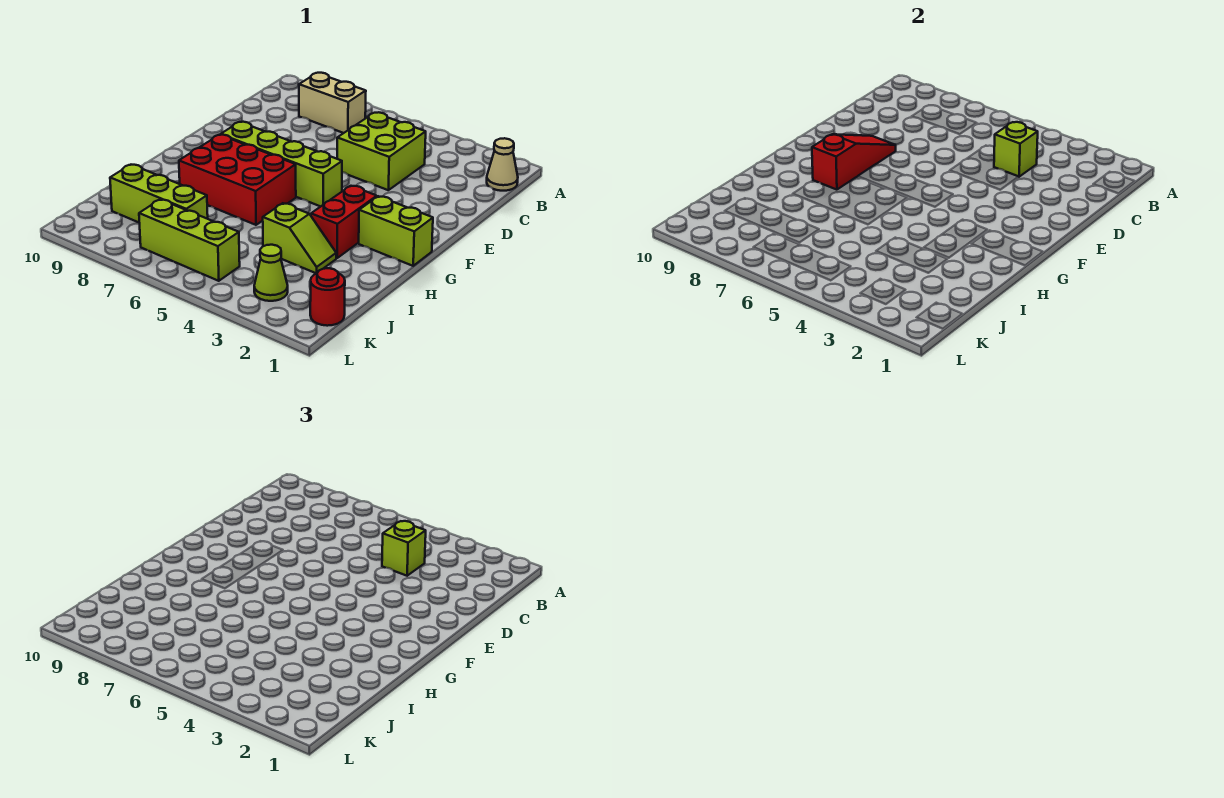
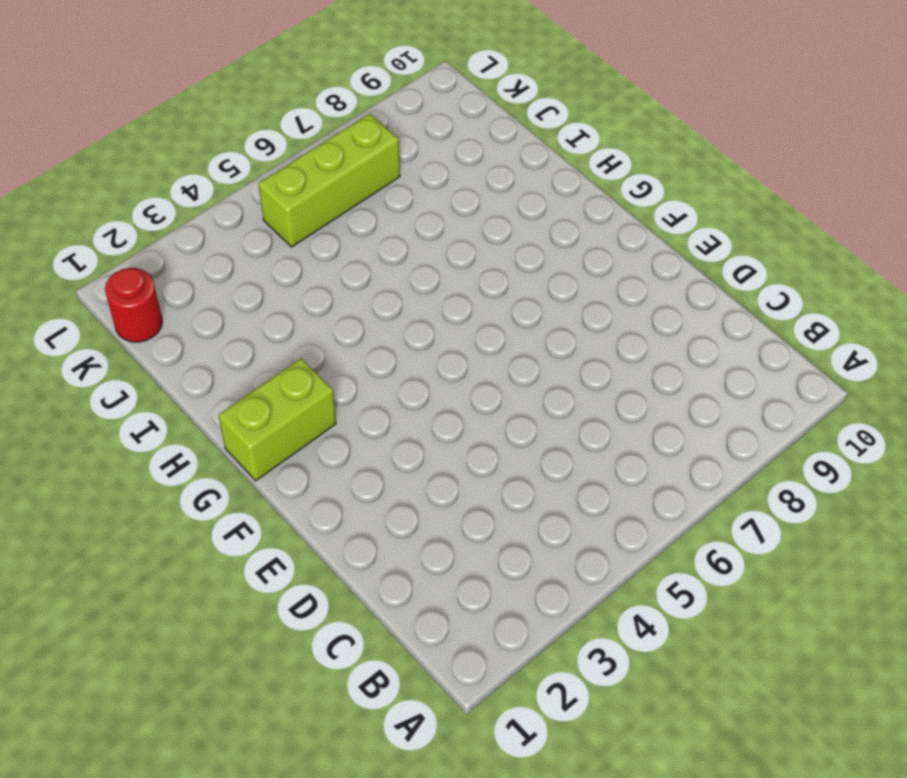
none -> tan cone B1 level 1
none -> tan brick B7:B8 level 1
none -> lime brick C4:D5 level 1

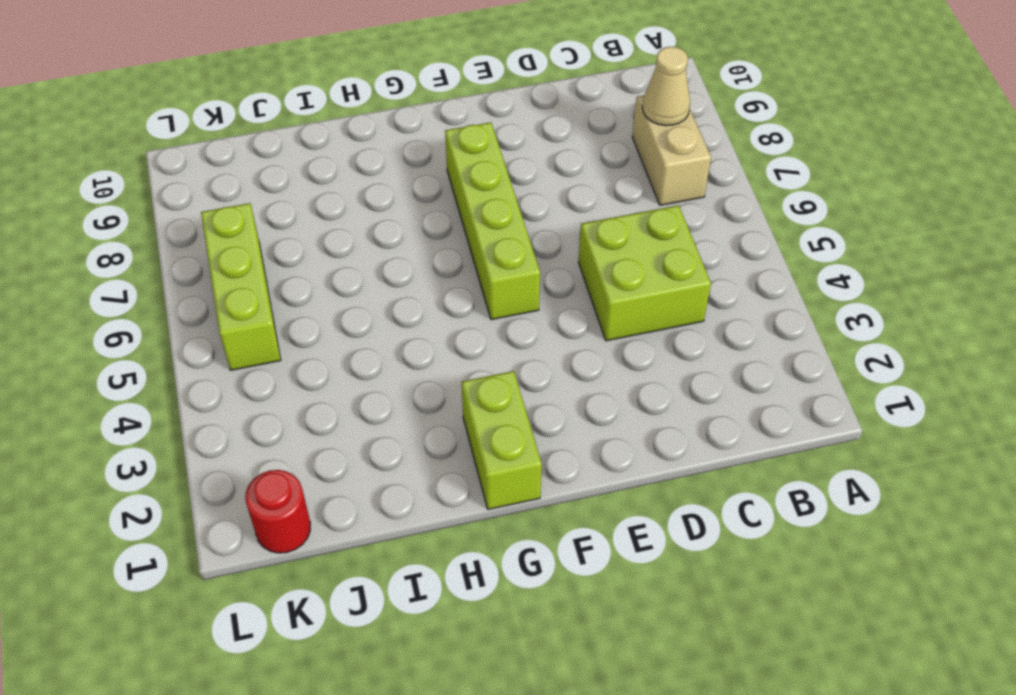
tan cone B8 level 2 -> tan cone B1 level 1
none -> red brick G3:H3 level 1
none -> red brick G6:H8 level 1
none -> lime slope I3:I4 level 1 top 4

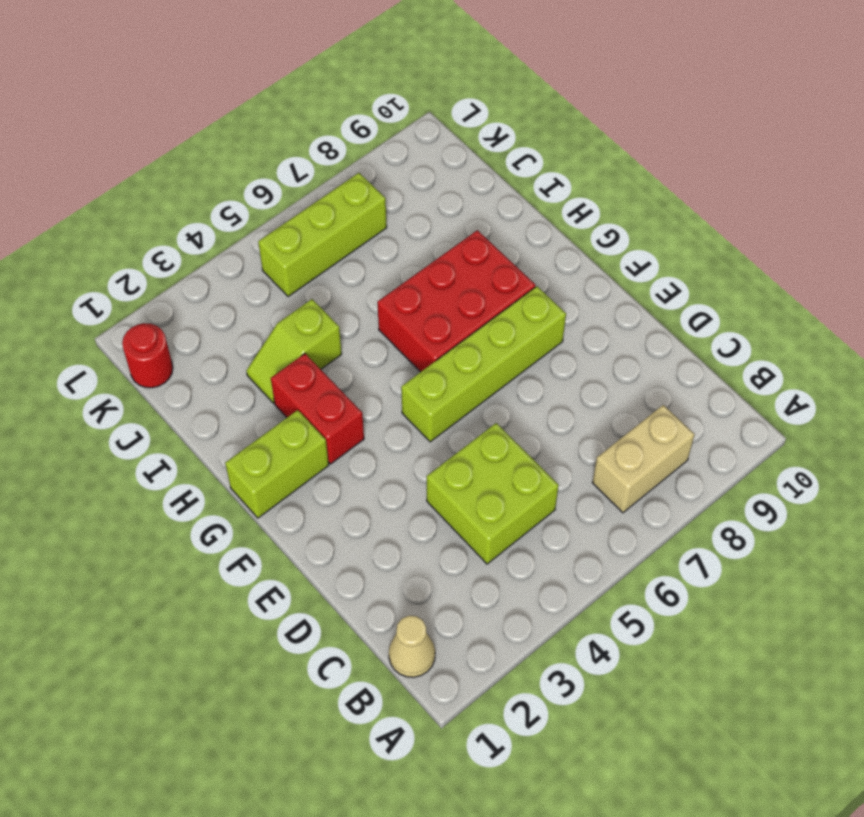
none -> lime brick J7:J9 level 1
none -> lime cone K3 level 1
none -> lime brick C4 level 2

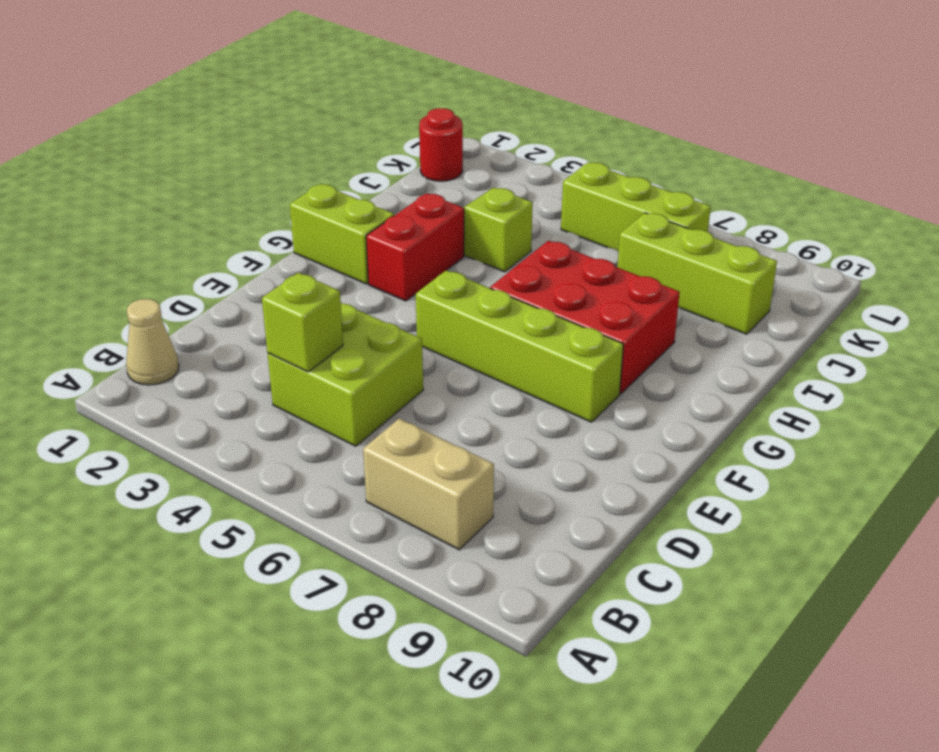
none -> lime cone K3 level 1
none -> red slope E8:G8 level 2 top G
none -> lime brick C4 level 3

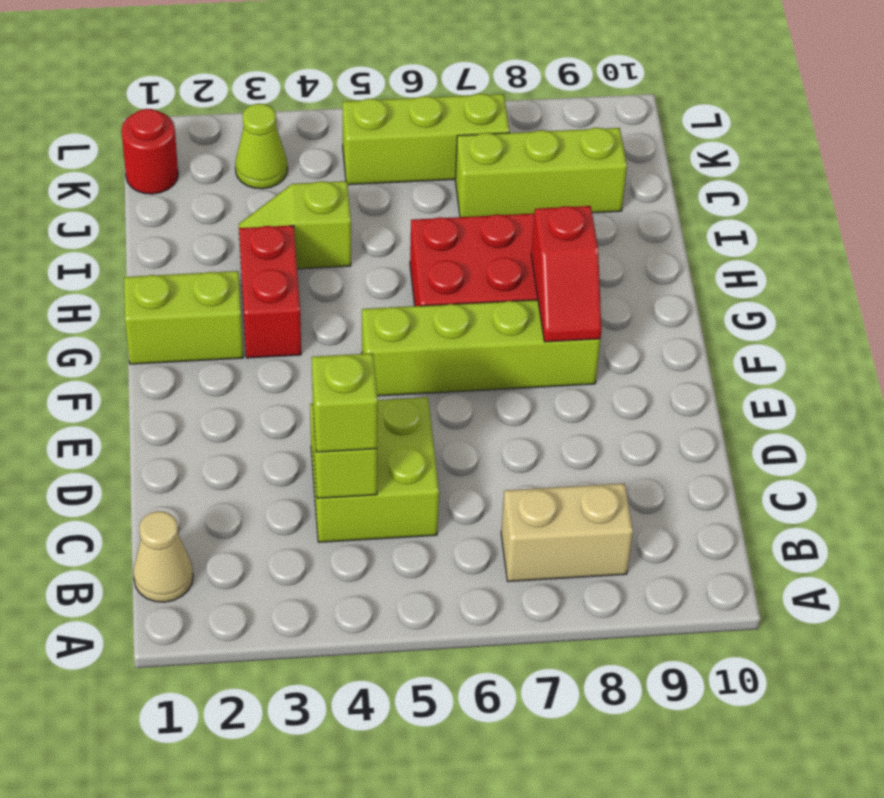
red slope F8:G8 level 2 top G -> red slope E8:G8 level 2 top G

